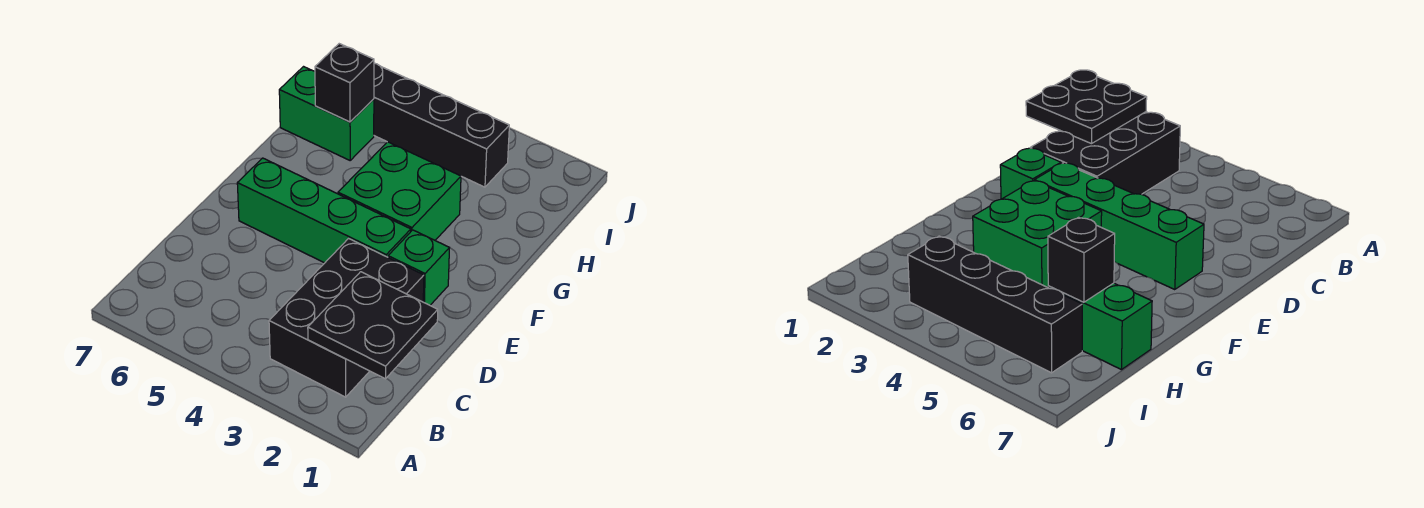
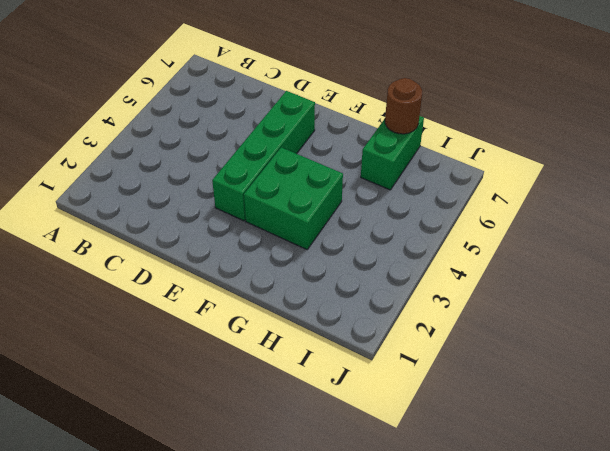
brown round brick H7 level 2 -> none
none -> black brick B2:D3 level 1
none -> green brick E2 level 1

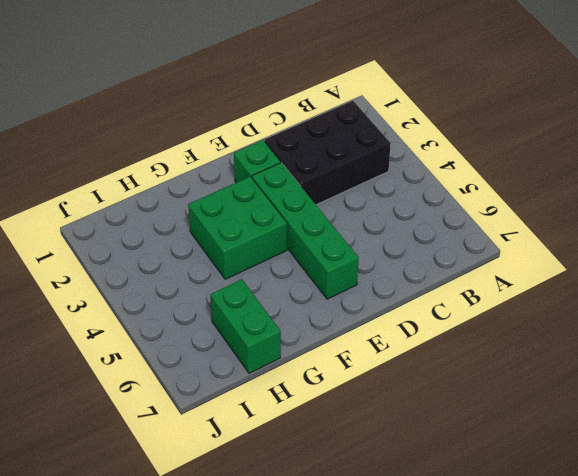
none -> black brick I3:I6 level 1
none -> black plate B1:C2 level 2

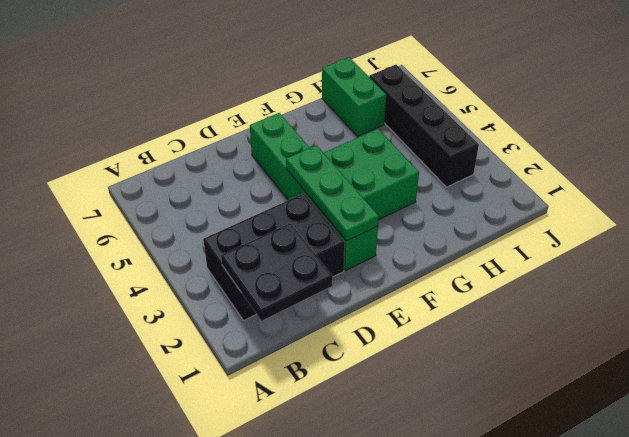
green plate E2:E4 level 2 -> none
none -> black brick H6 level 2

